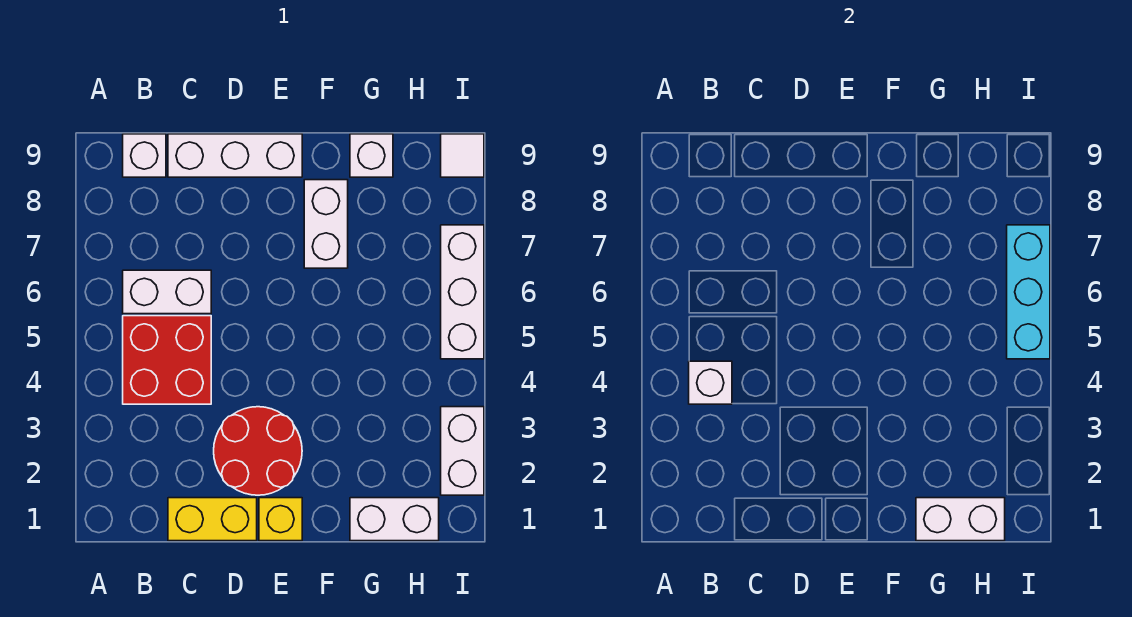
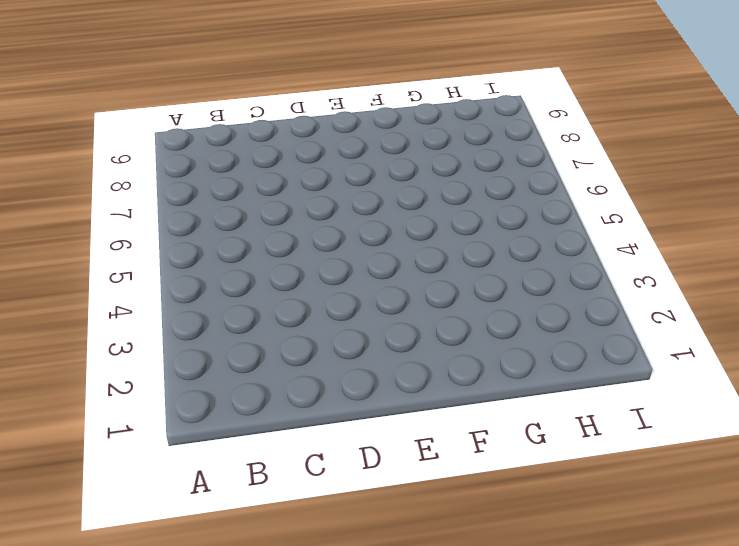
none -> red brick B4:C5 level 1
none -> white brick B6:C6 level 1
none -> white brick B9 level 1

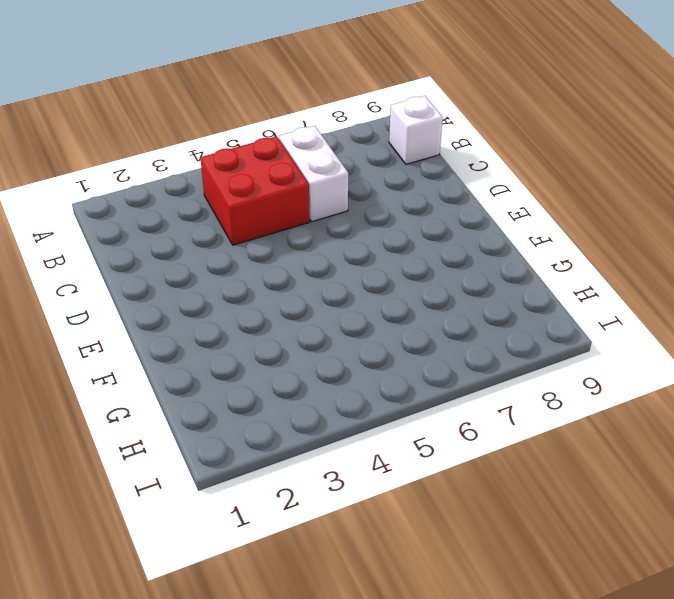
none -> yellow brick C1:D1 level 1
none -> white brick C9:E9 level 1
none -> red round brick D2:E3 level 1

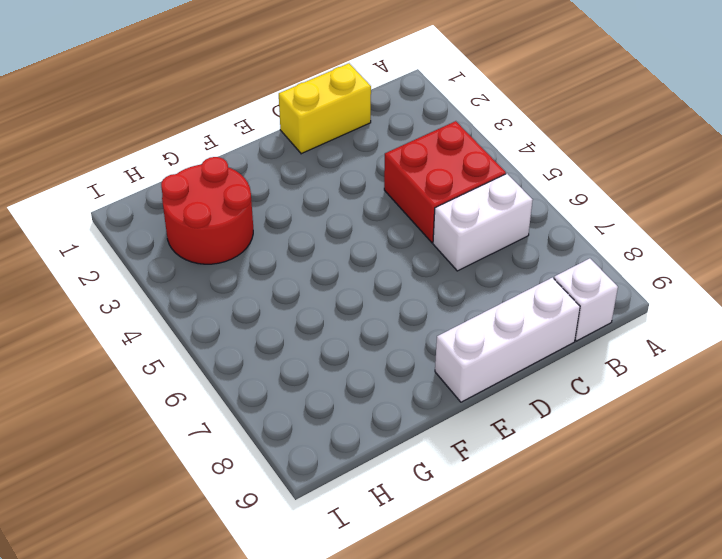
red round brick G2:H3 level 1 -> red round brick D2:E3 level 1
none -> yellow brick E1 level 1
none -> white brick F7:F8 level 1
none -> white brick G1:H1 level 1

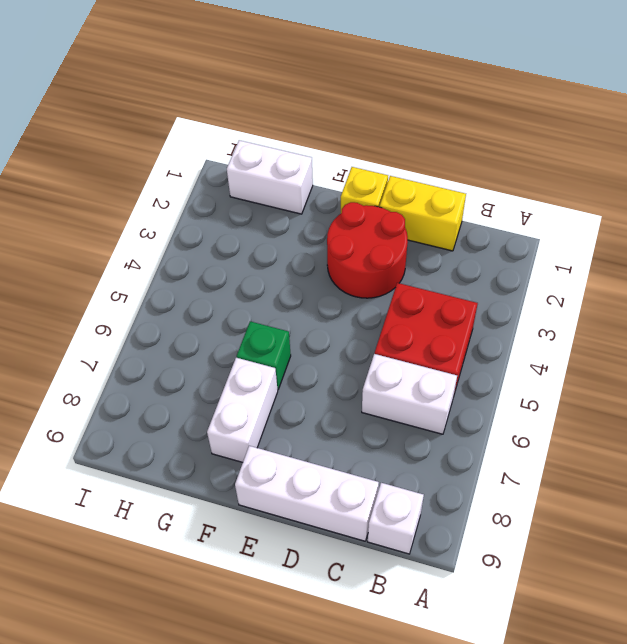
green brick F6 level 1 -> none
none -> white brick G9 level 1
none -> white brick I2:I3 level 1
none -> white brick I5:I7 level 1

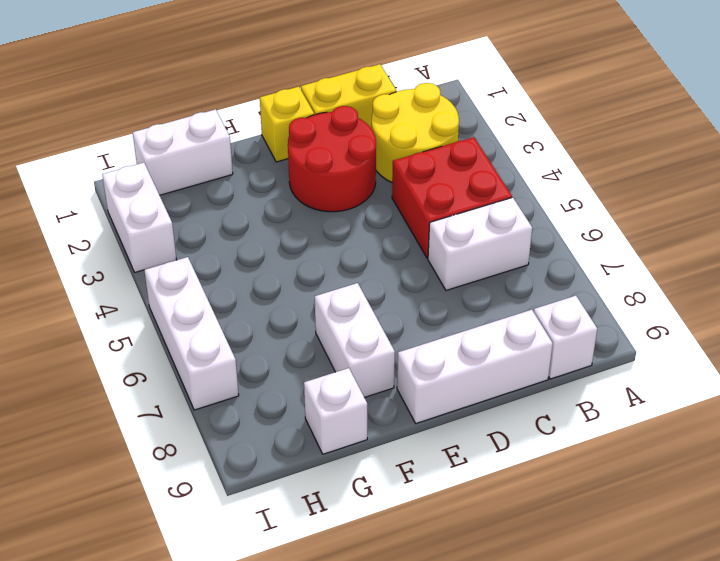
yellow round brick B2:C3 level 1 -> none
none -> white tile I9 level 1
none -> white brick B4 level 2
none -> white brick G1:H1 level 2

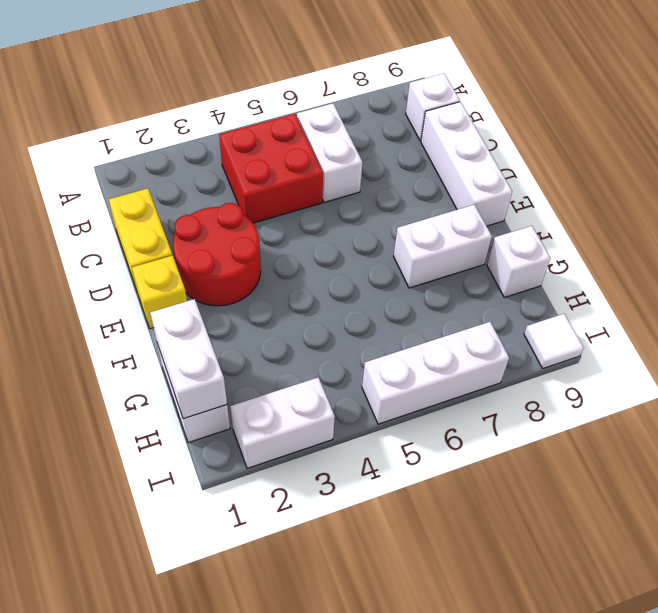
none -> white brick B4 level 2
none -> cyan brick I5:I7 level 2

